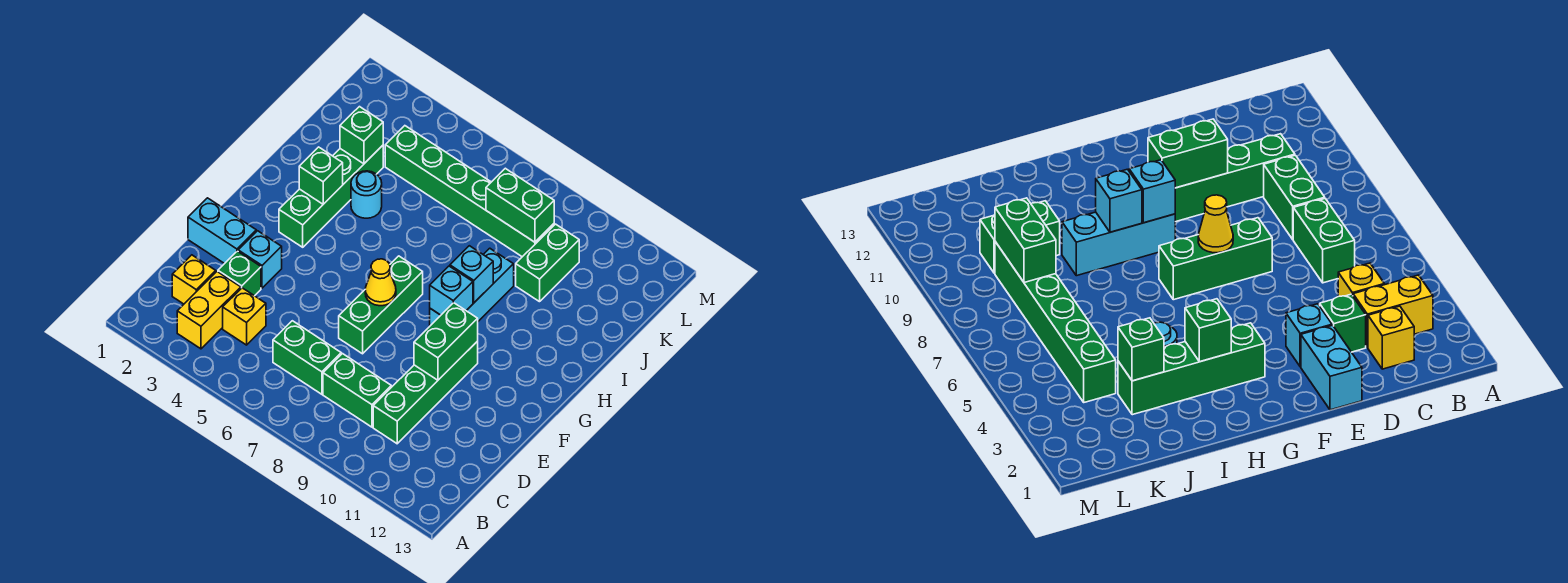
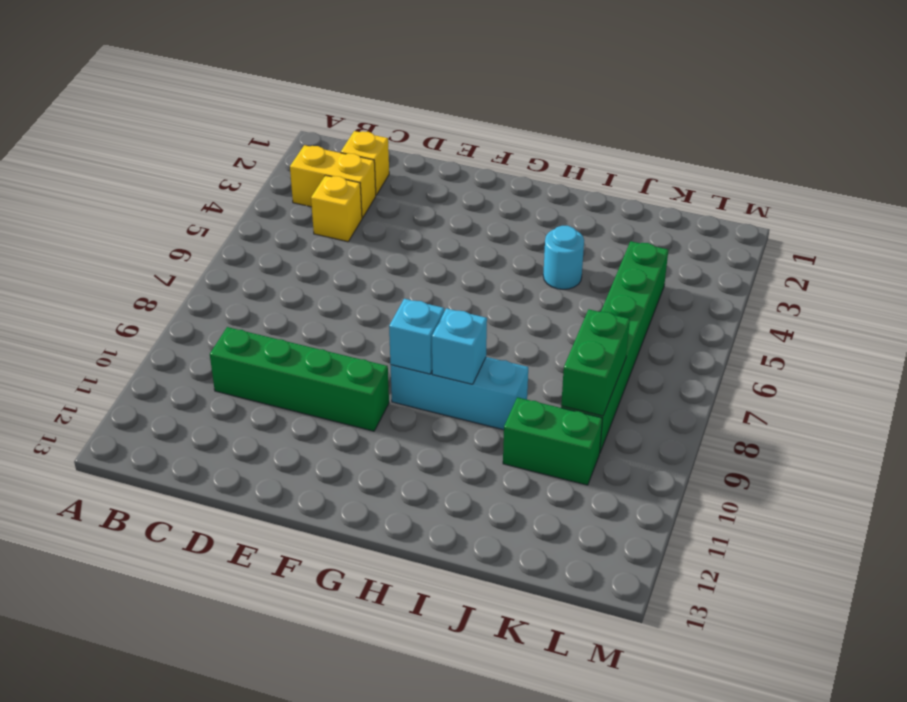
none -> green brick C6:C7 level 1
none -> green brick C8:C9 level 1
none -> green brick D3 level 1

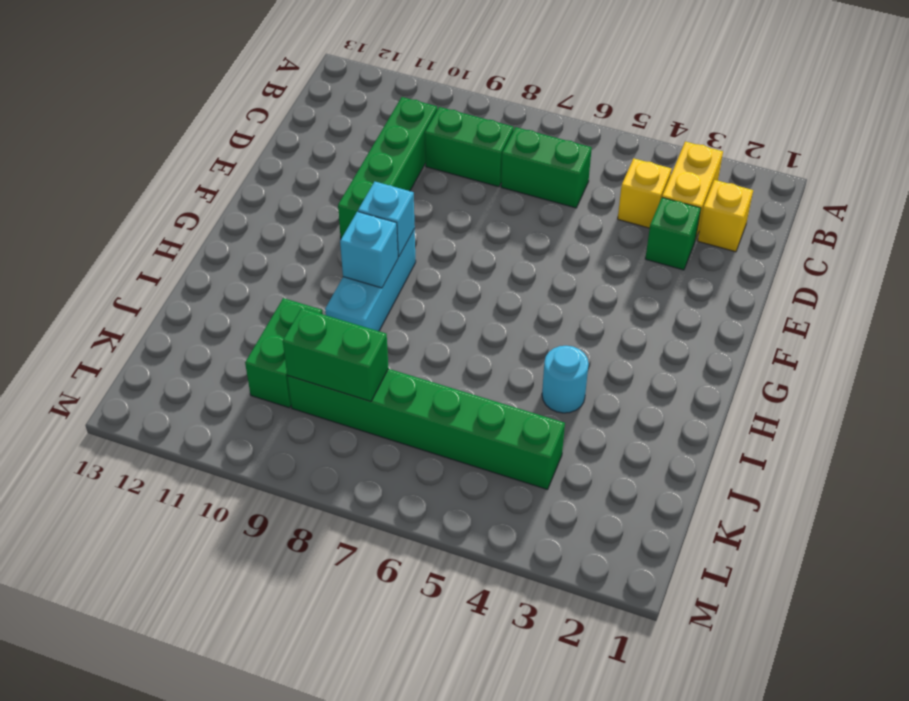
none -> cyan brick E1:E2 level 1
none -> cyan brick E3 level 1
none -> green brick E7:G7 level 1

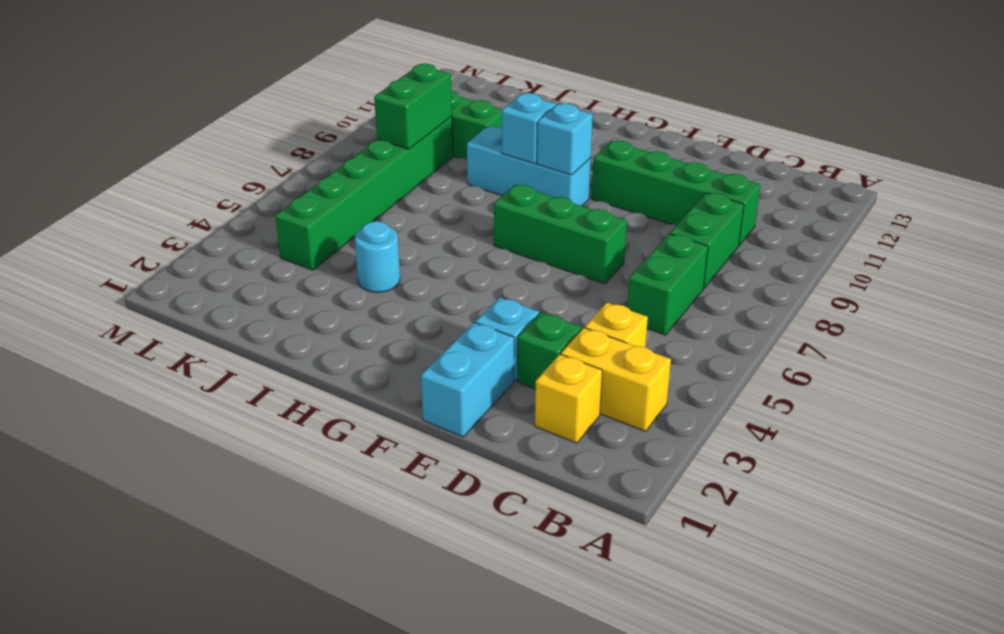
none -> green brick G3:J3 level 1
none -> green brick E10:F10 level 2
none -> yellow cone F7 level 2

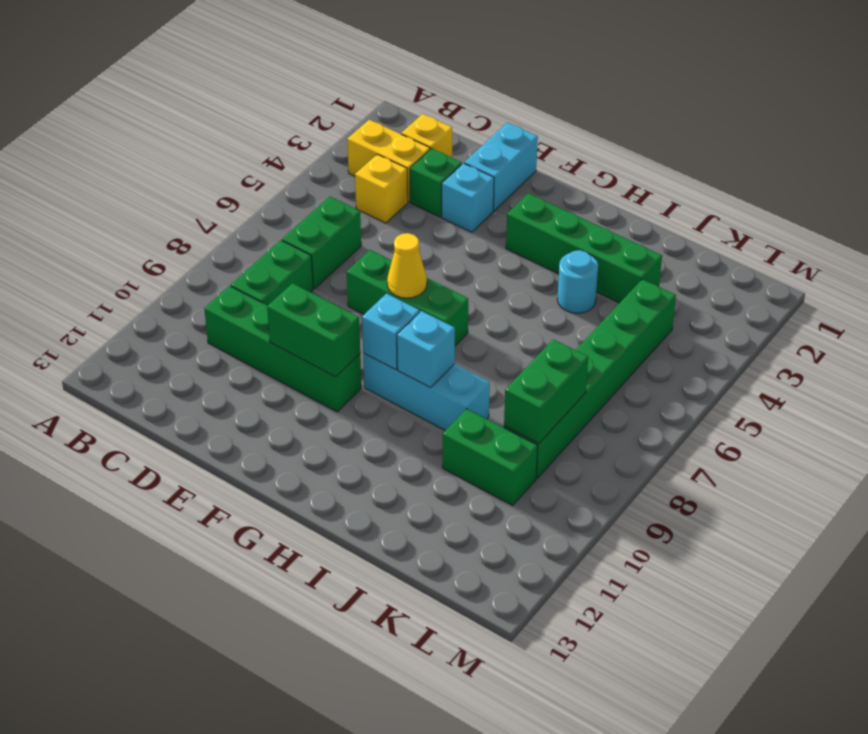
none -> green brick H3 level 2
none -> green brick J3 level 2

